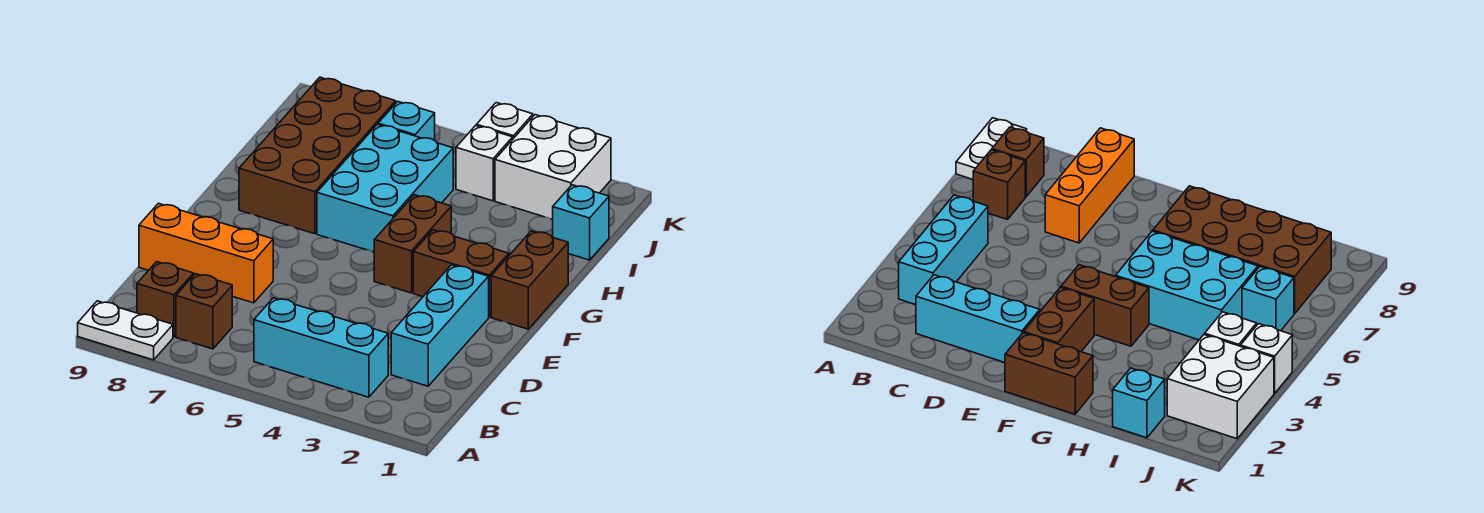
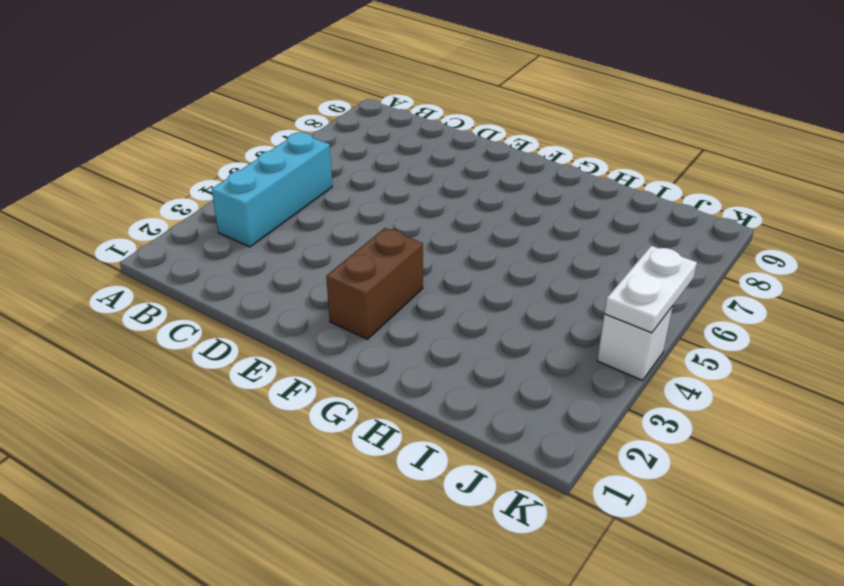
white plate K4:K5 level 2 -> white plate A8:A9 level 1
none -> brown brick B7 level 1
none -> brown brick B8 level 1
none -> cyan brick C2:E2 level 1

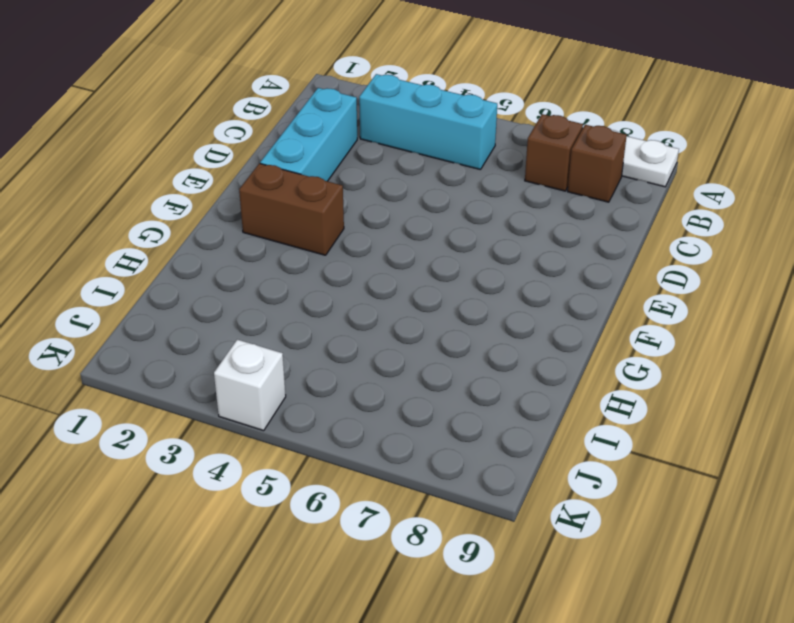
none -> orange brick D7:D9 level 1
none -> brown brick F1:G1 level 1
none -> brown brick F4:G4 level 1

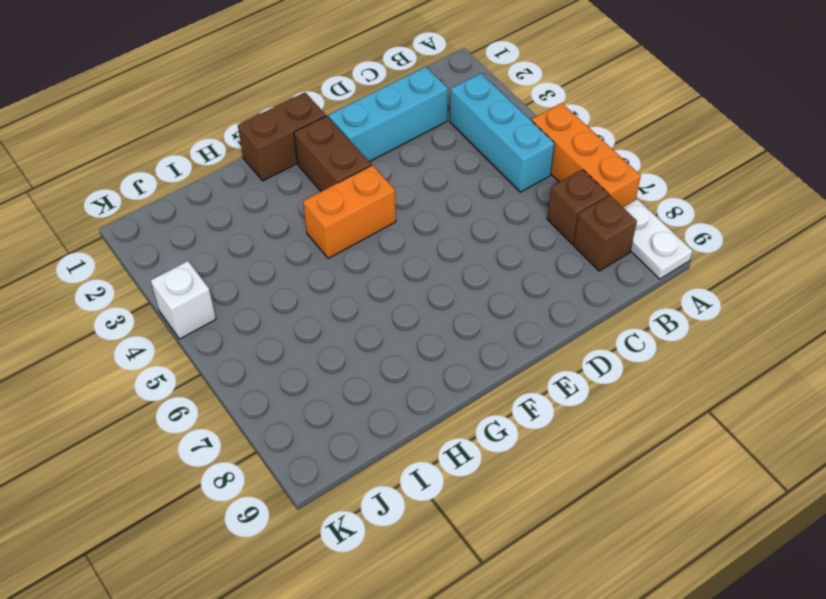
orange brick A5:A7 level 1 -> orange brick D7:D9 level 1
orange brick F4:G4 level 1 -> brown brick F4:G4 level 1
none -> cyan brick G5:I6 level 1
none -> brown brick G7:J8 level 1
none -> cyan brick I1 level 1

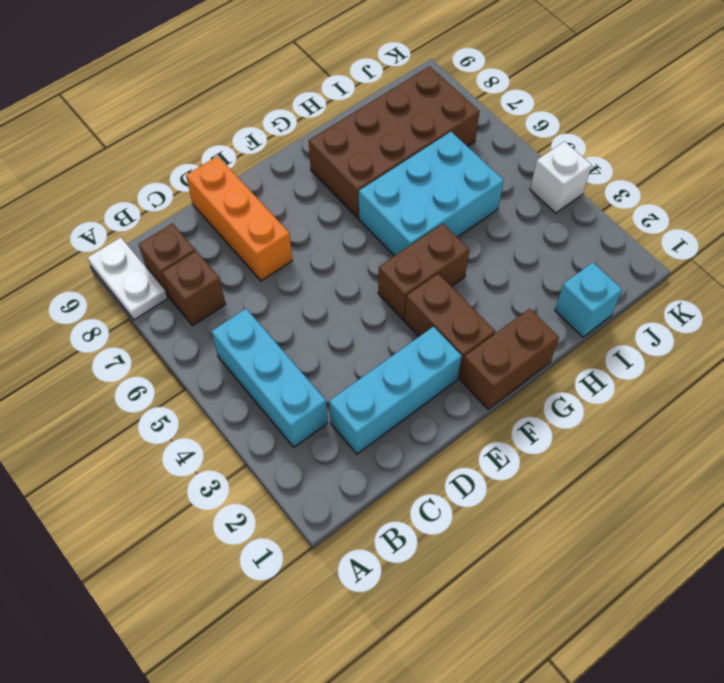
none -> white brick J2:K3 level 1
none -> white brick J4 level 1
none -> cyan brick J6 level 1

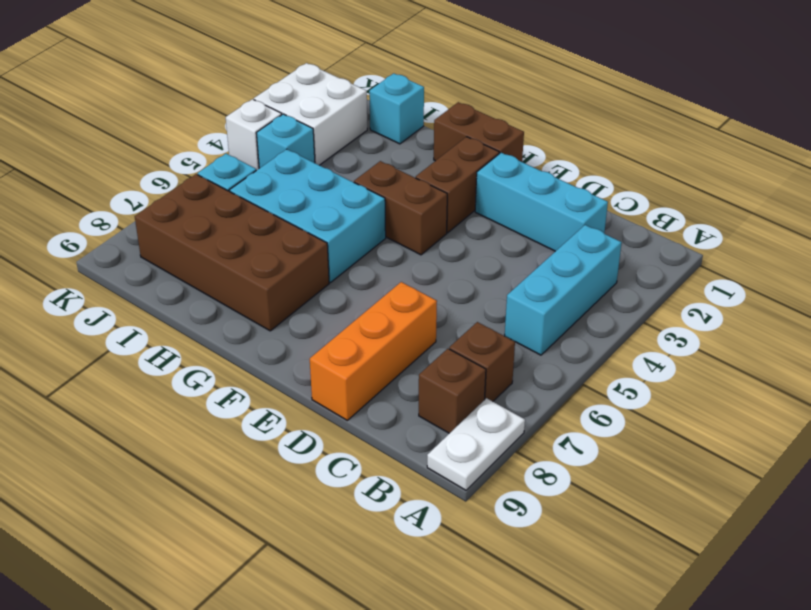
cyan brick J4 level 1 -> white brick J4 level 1

